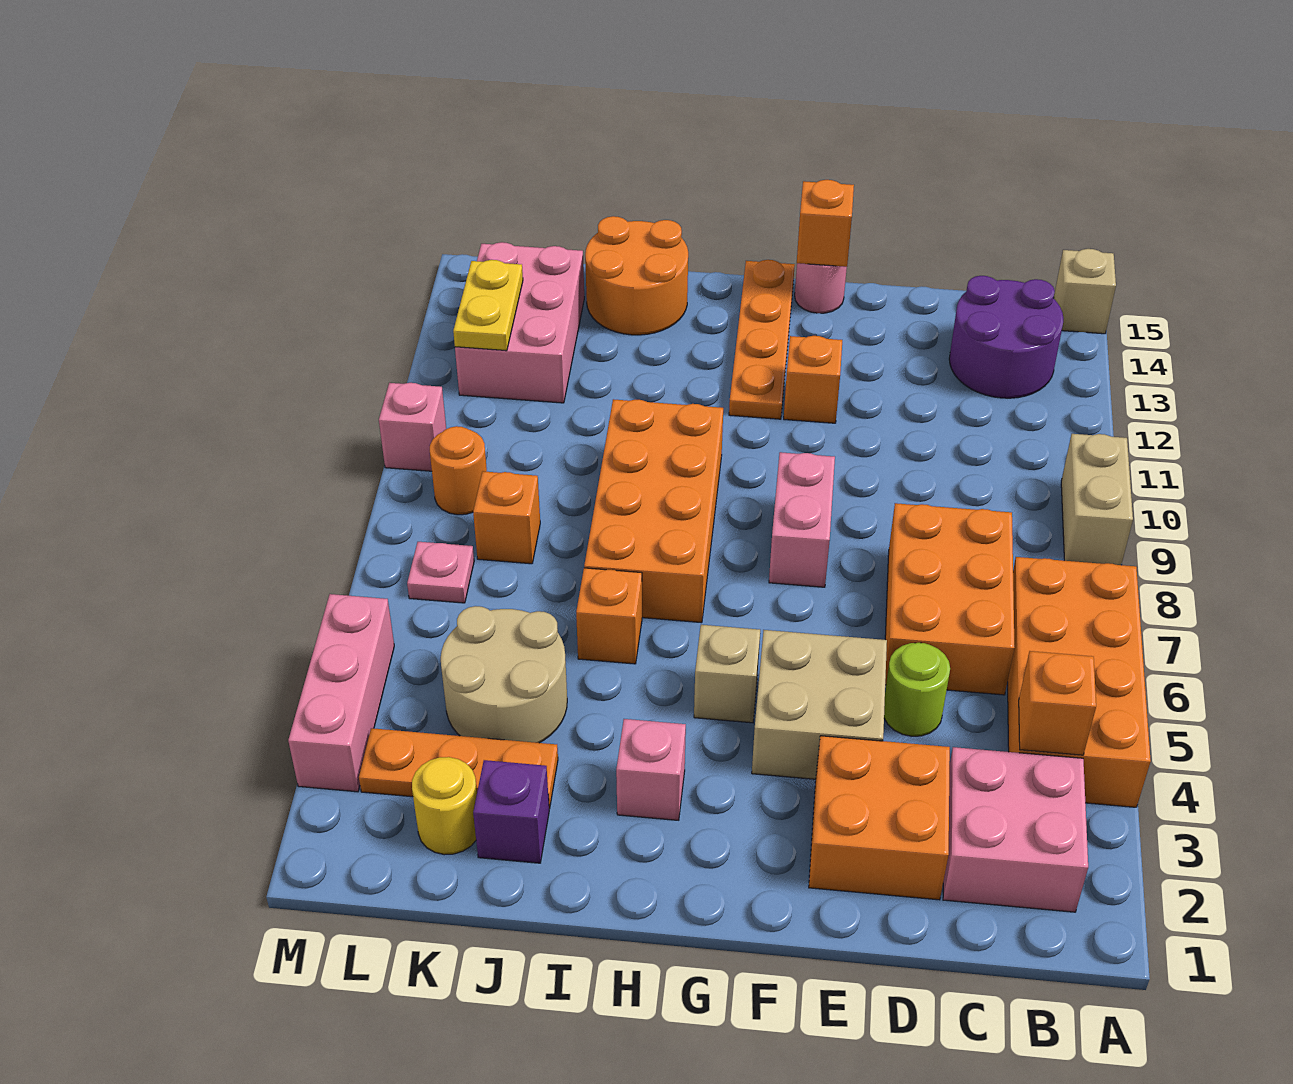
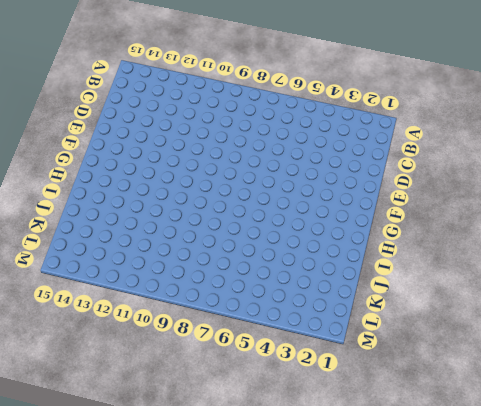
none -> orange brick A4:B7 level 1
none -> tan brick A9:A10 level 1
none -> tan brick A15 level 1
none -> pink brick B2:C3 level 1

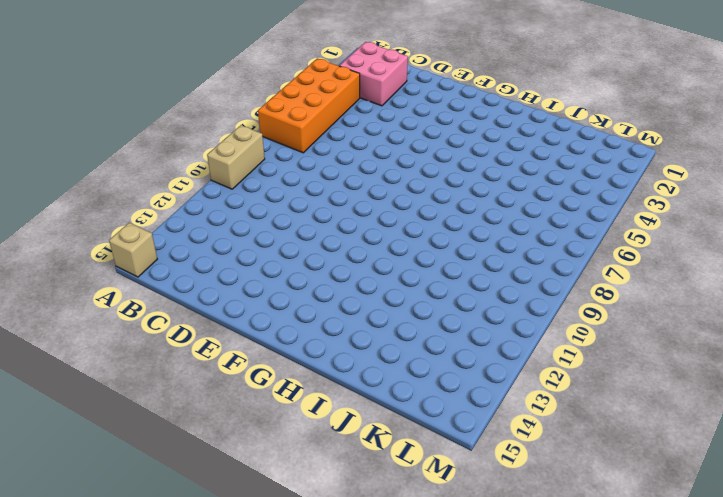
none -> purple round brick B13:C14 level 1
none -> orange brick C6:D8 level 1
none -> orange brick D2:E3 level 1
none -> lime round brick D5 level 1

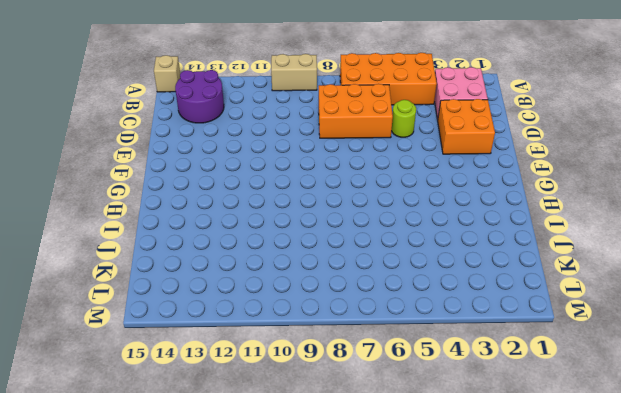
none -> tan brick E4:F5 level 1
none -> pink brick F8:F9 level 1
none -> orange brick F12 level 1
none -> pink round brick F15 level 1

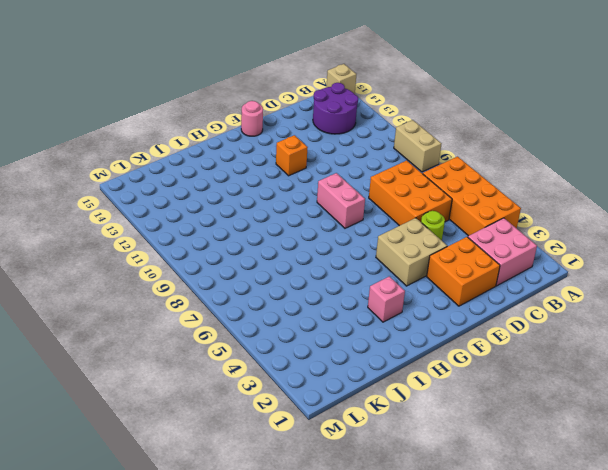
none -> tan brick G5 level 1
none -> orange plate G12:G15 level 1
none -> orange brick H7:I10 level 1
none -> orange brick I6 level 1

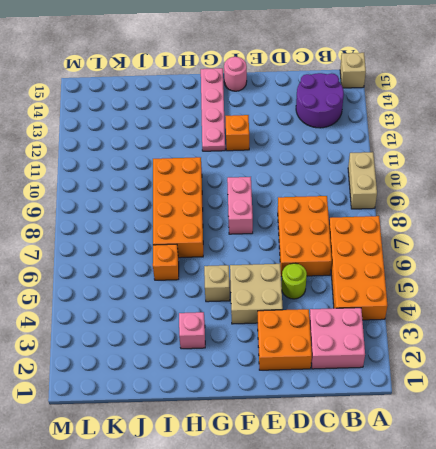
pink plate G12:G15 level 1 -> orange plate G12:G15 level 1
none -> orange round brick I14:J15 level 1
none -> purple brick J2 level 1
none -> orange plate J3:L3 level 1
none -> tan round brick J4:K5 level 1

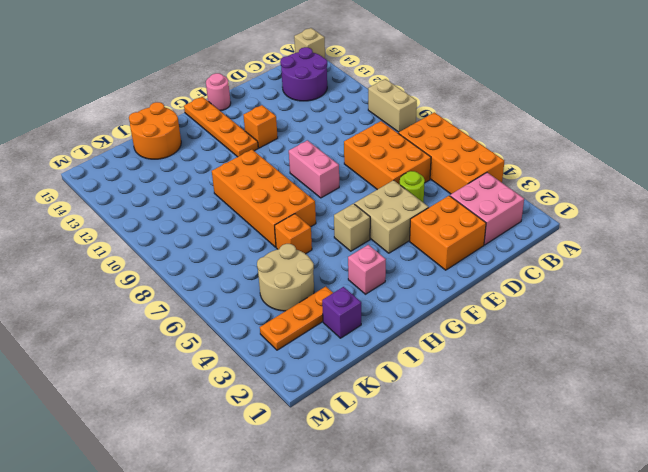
none -> yellow round brick K2 level 1
none -> orange brick K8 level 1
none -> pink brick K12:L14 level 1
none -> pink plate L7 level 1

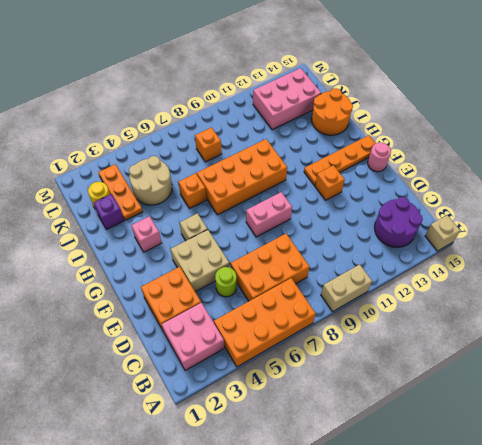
none -> pink plate L7 level 1
none -> orange round brick L9 level 1
none -> pink brick M3:M5 level 1
none -> pink brick M10 level 1

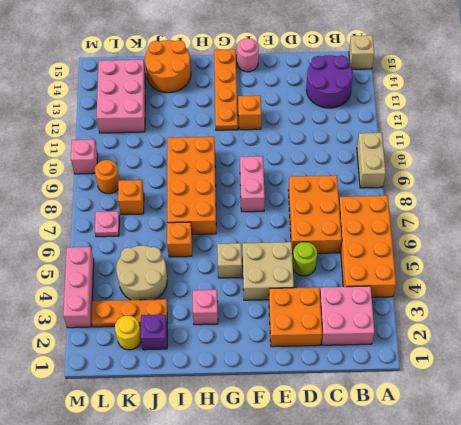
none -> orange brick B4 level 2
none -> orange brick F15 level 2
none -> yellow plate L12:L13 level 2

